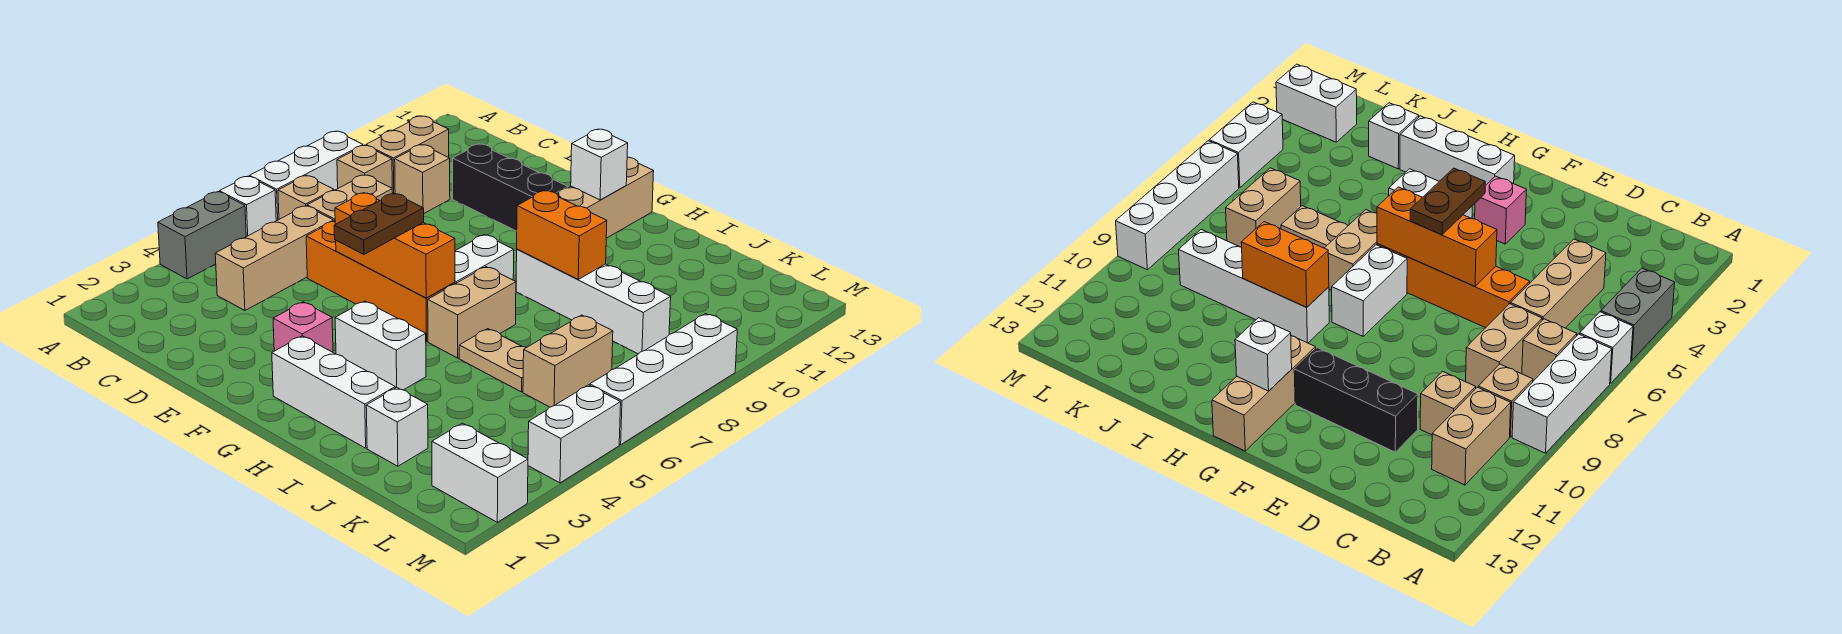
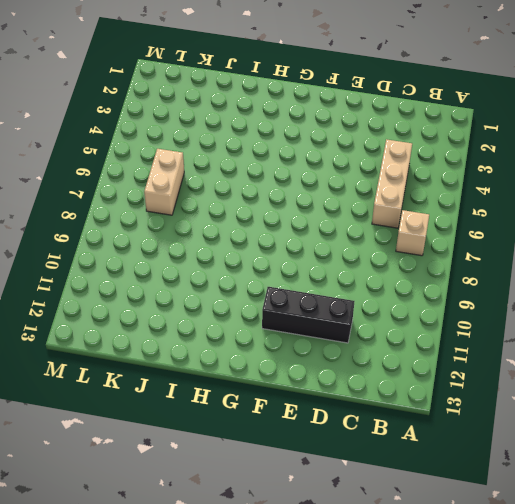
none -> grey brick A4:A5 level 1
none -> white brick A6 level 1
none -> white brick A7:A9 level 1

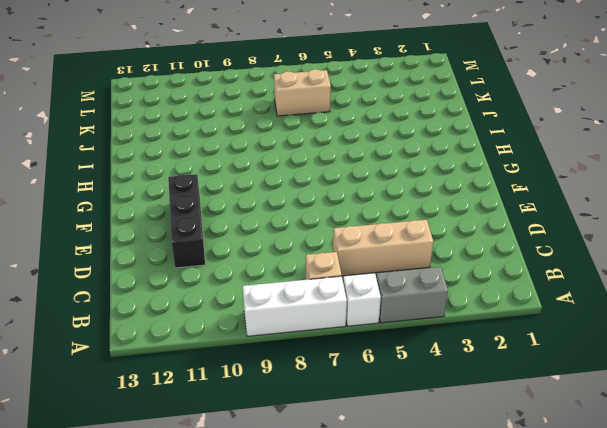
none -> tan brick B9 level 1
none -> tan brick B10:B11 level 1
none -> tan brick C7:C8 level 1

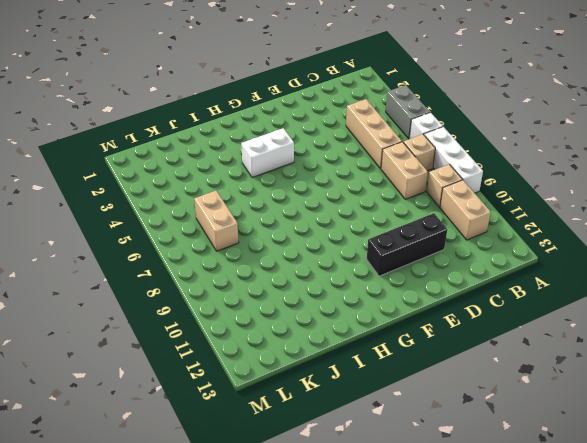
none -> tan brick C10 level 1
none -> orange brick D6:G6 level 1
none -> pink brick F3 level 1

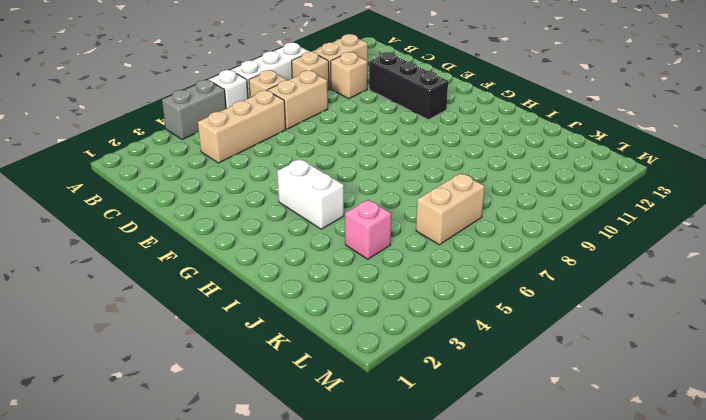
pink brick J4 level 1 -> pink brick F3 level 1
none -> orange brick D6:G6 level 1
none -> white brick G2:I2 level 1
none -> white brick G7:G8 level 1

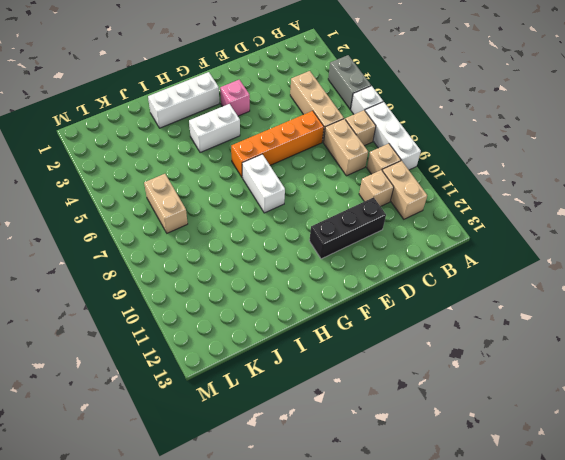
none -> tan brick G11:G13 level 1
none -> tan brick H6:H7 level 1
none -> white brick H9:K9 level 1

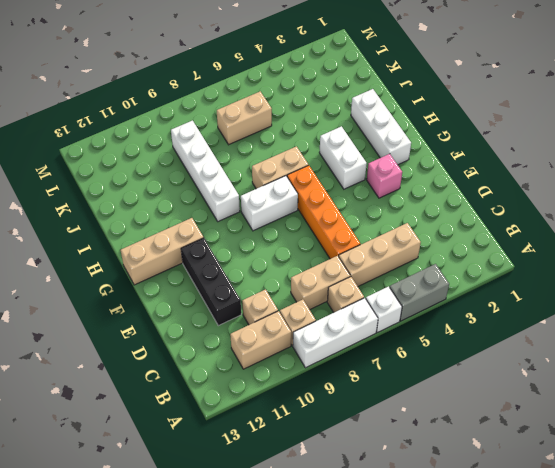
none -> tan plate I6:J6 level 1
none -> white brick J2 level 1
none -> white brick L2:M2 level 1

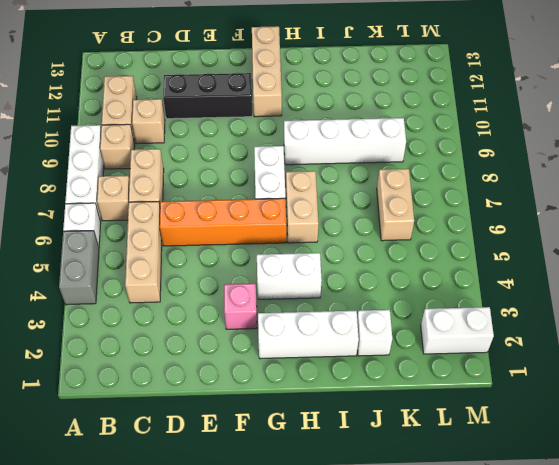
none -> tan plate I6:J6 level 1
none -> white brick M4:M5 level 1
none -> white brick M6:M9 level 1

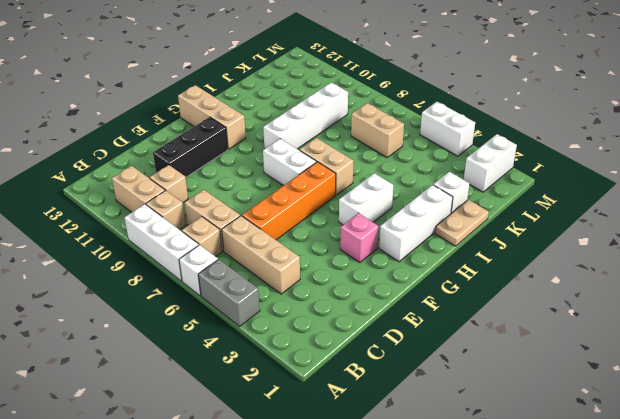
tan plate I1:J1 level 1 -> tan plate I6:J6 level 1
none -> white brick M6:M9 level 1
none -> orange brick E6:G6 level 2
none -> white brick G12 level 2

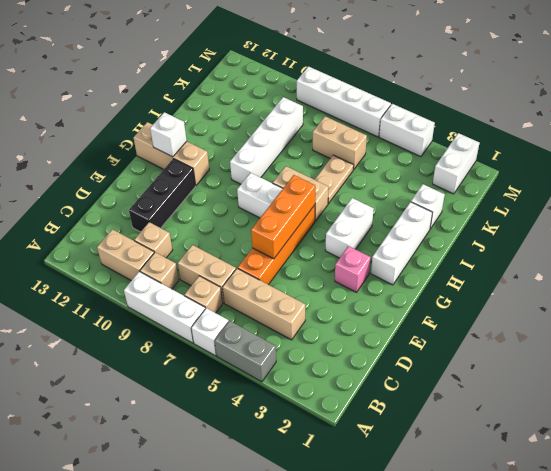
none -> orange brick H9:I9 level 2
none -> brown plate F5:F6 level 3

